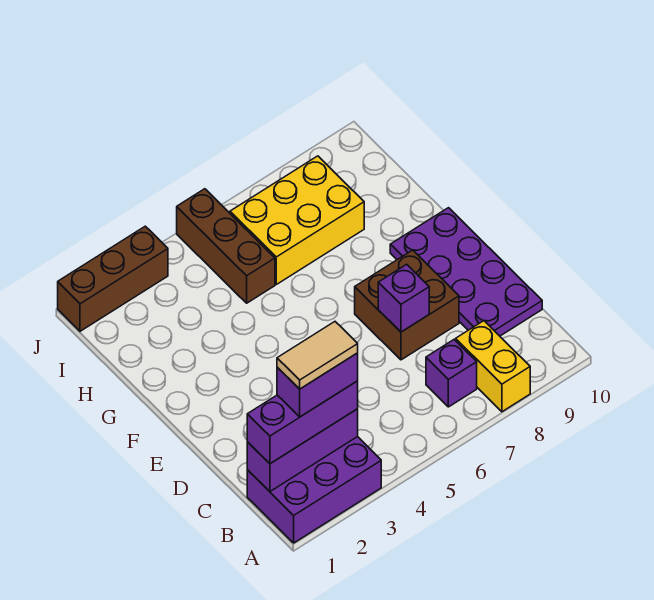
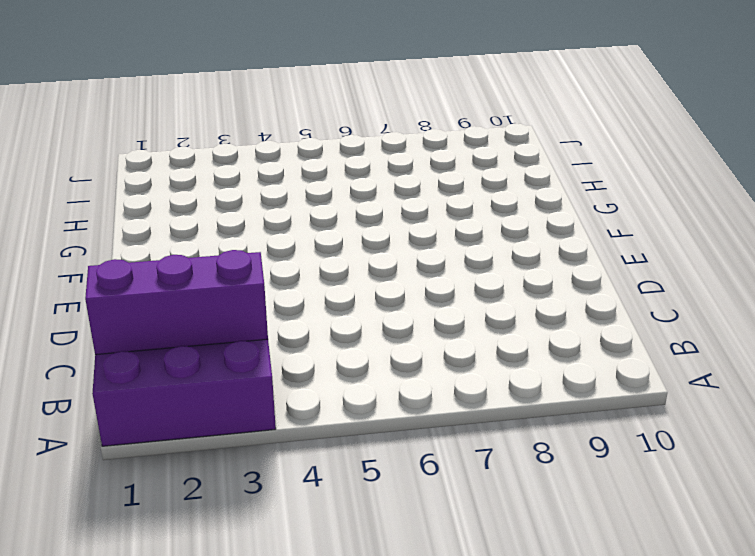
none -> yellow brick A8:B8 level 1
none -> purple brick B7 level 1
none -> purple plate C9:F10 level 1

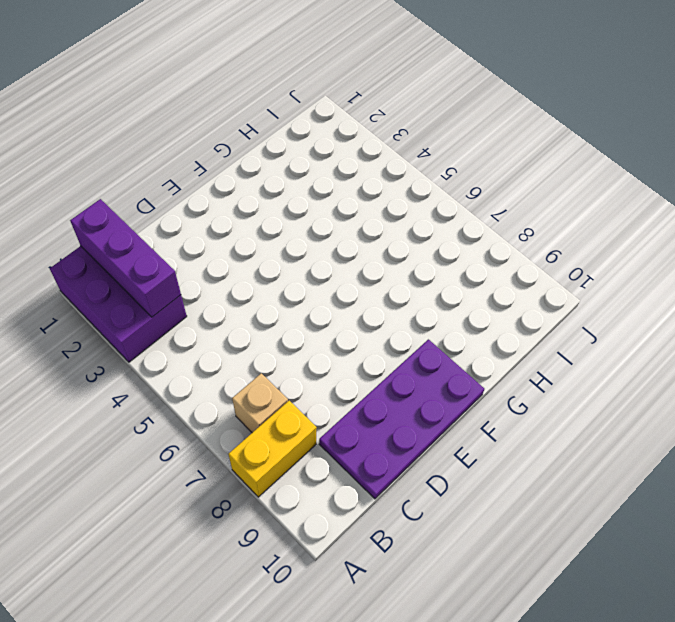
tan brick B7 level 1 -> purple brick B7 level 1
none -> brown brick D7:E8 level 1
none -> brown brick H5:J5 level 1
none -> yellow brick H6:I8 level 1

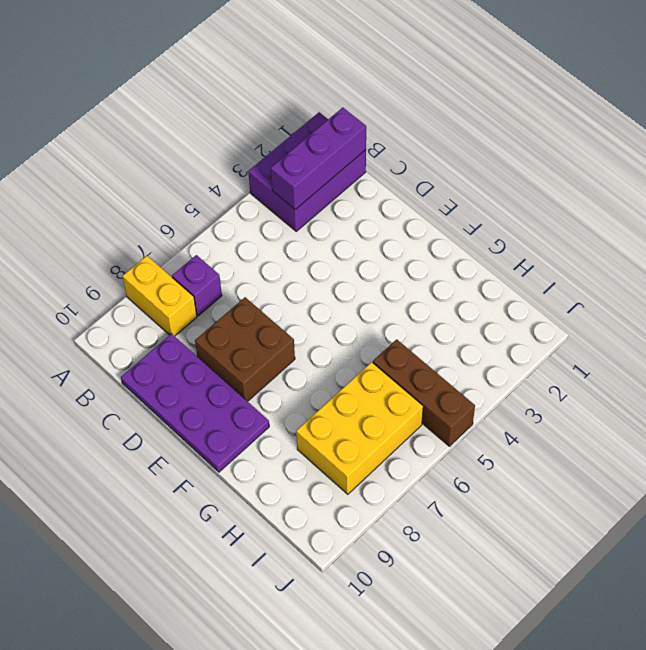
none -> brown brick J1:J3 level 1
none -> purple brick D7 level 2
none -> purple brick B1:B3 level 3

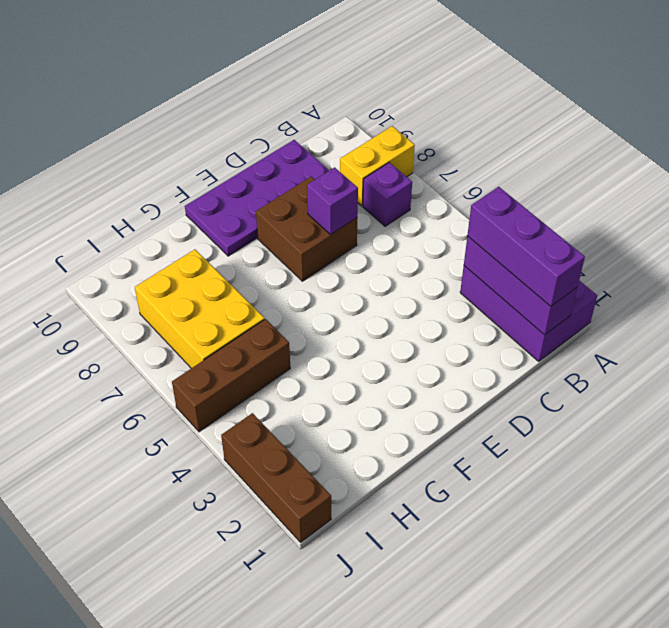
none -> purple brick B2:B3 level 4
none -> tan tile B2:B3 level 5

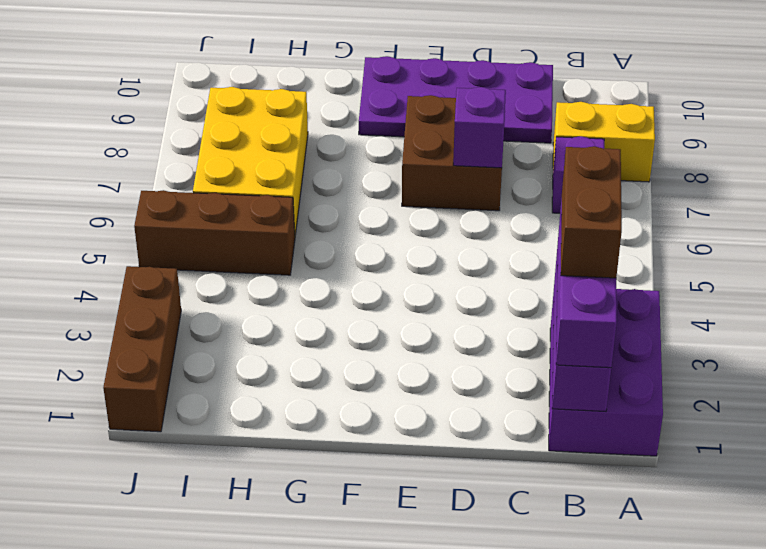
brown brick B2:B3 level 4 -> purple brick B2:B3 level 4
none -> tan tile B2:B3 level 5

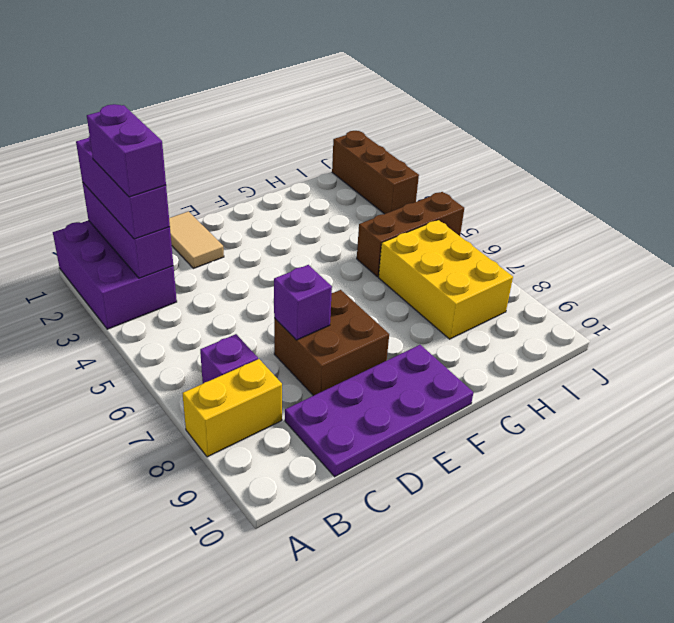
tan tile D1:D2 level 1 -> tan tile B2:B3 level 5

